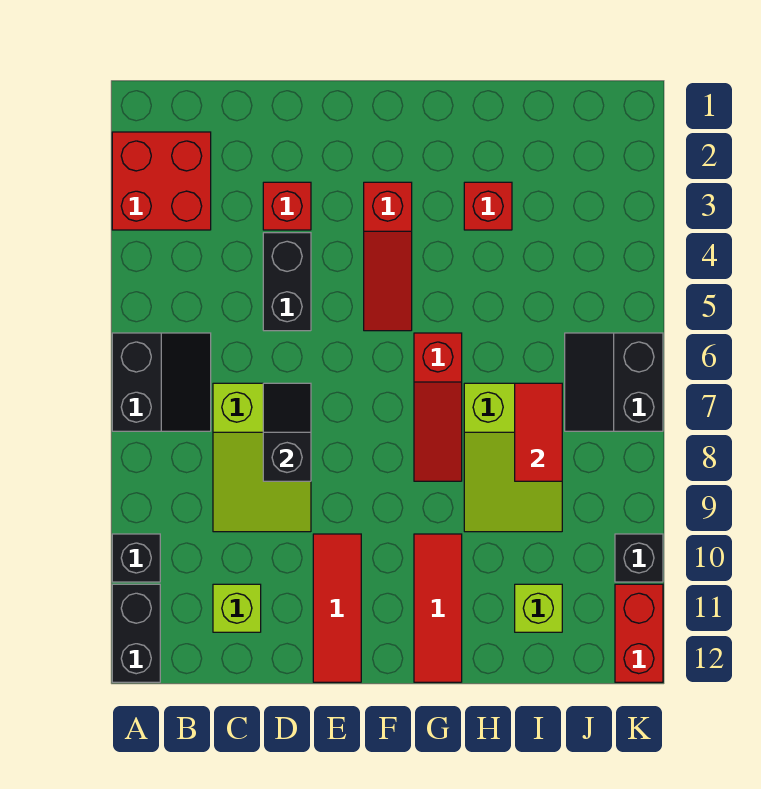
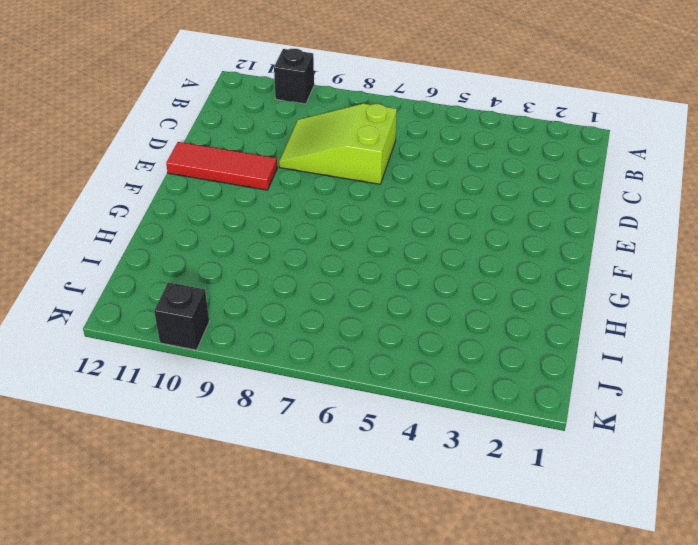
none -> red brick A2:B3 level 1
none -> black slope A6:B7 level 1 top A
none -> black brick A11:A12 level 1

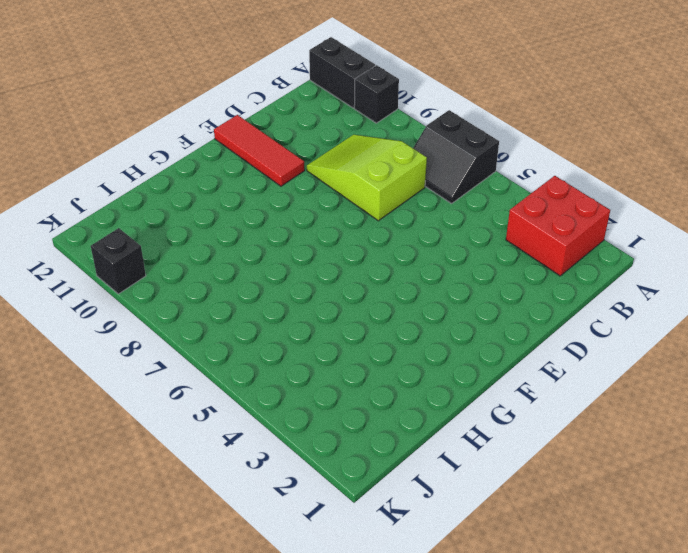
none -> lime brick C11 level 1
none -> red brick D3 level 1
none -> black brick D4:D5 level 1

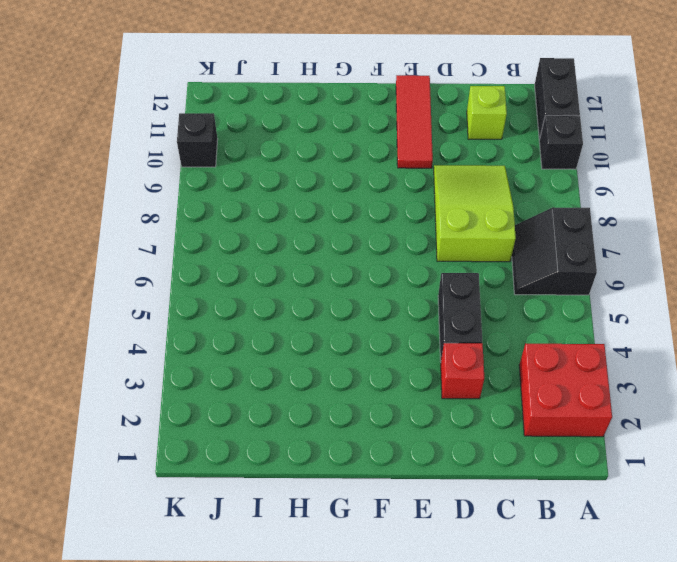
none -> red slope F3:F5 level 1 top 3
none -> red slope G6:G8 level 1 top 6
none -> red tile G10:G12 level 1

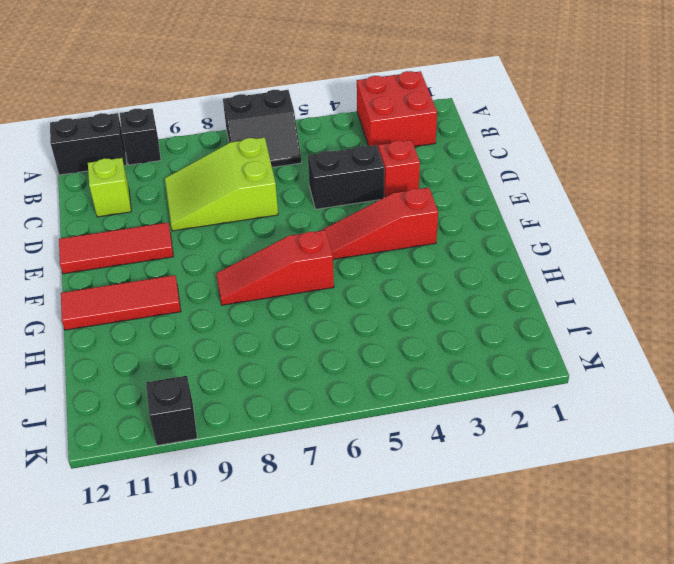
none -> red brick H3 level 1
none -> lime slope H7:I9 level 1 top 7
none -> lime brick I11 level 1

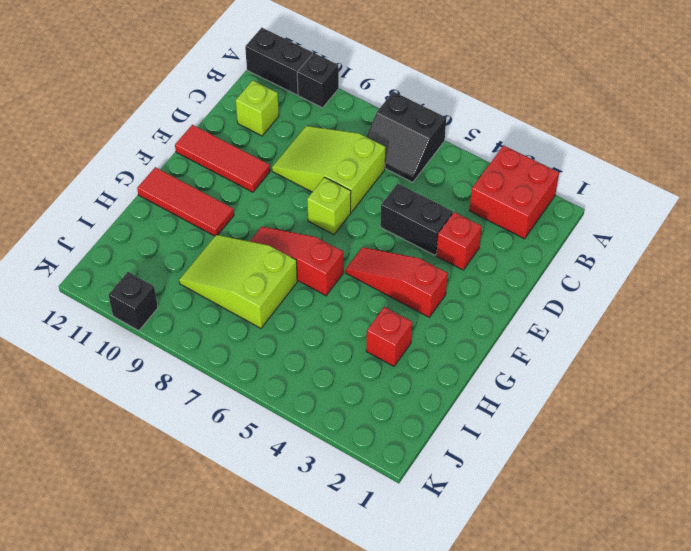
lime brick E7 level 1 -> lime brick I11 level 1
none -> black slope J6:K7 level 1 top K
none -> red brick K11:K12 level 1
none -> black slope D7:D8 level 2 top 8

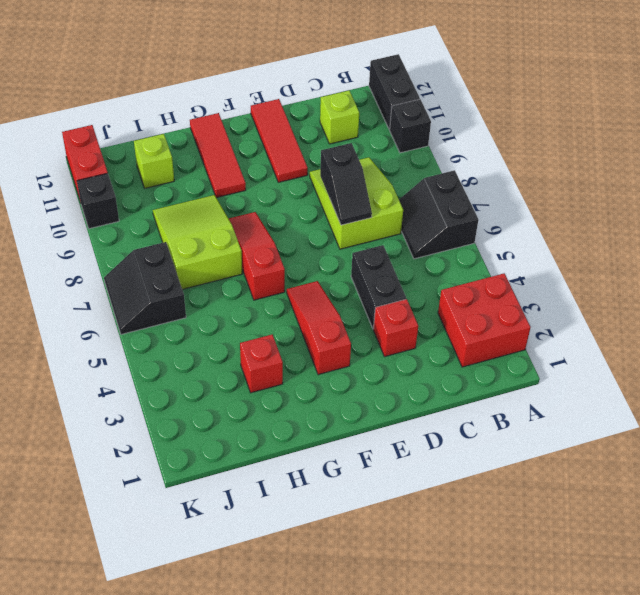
black slope J6:K7 level 1 top J -> black slope J6:K7 level 1 top K
none -> red tile I7:I8 level 2

